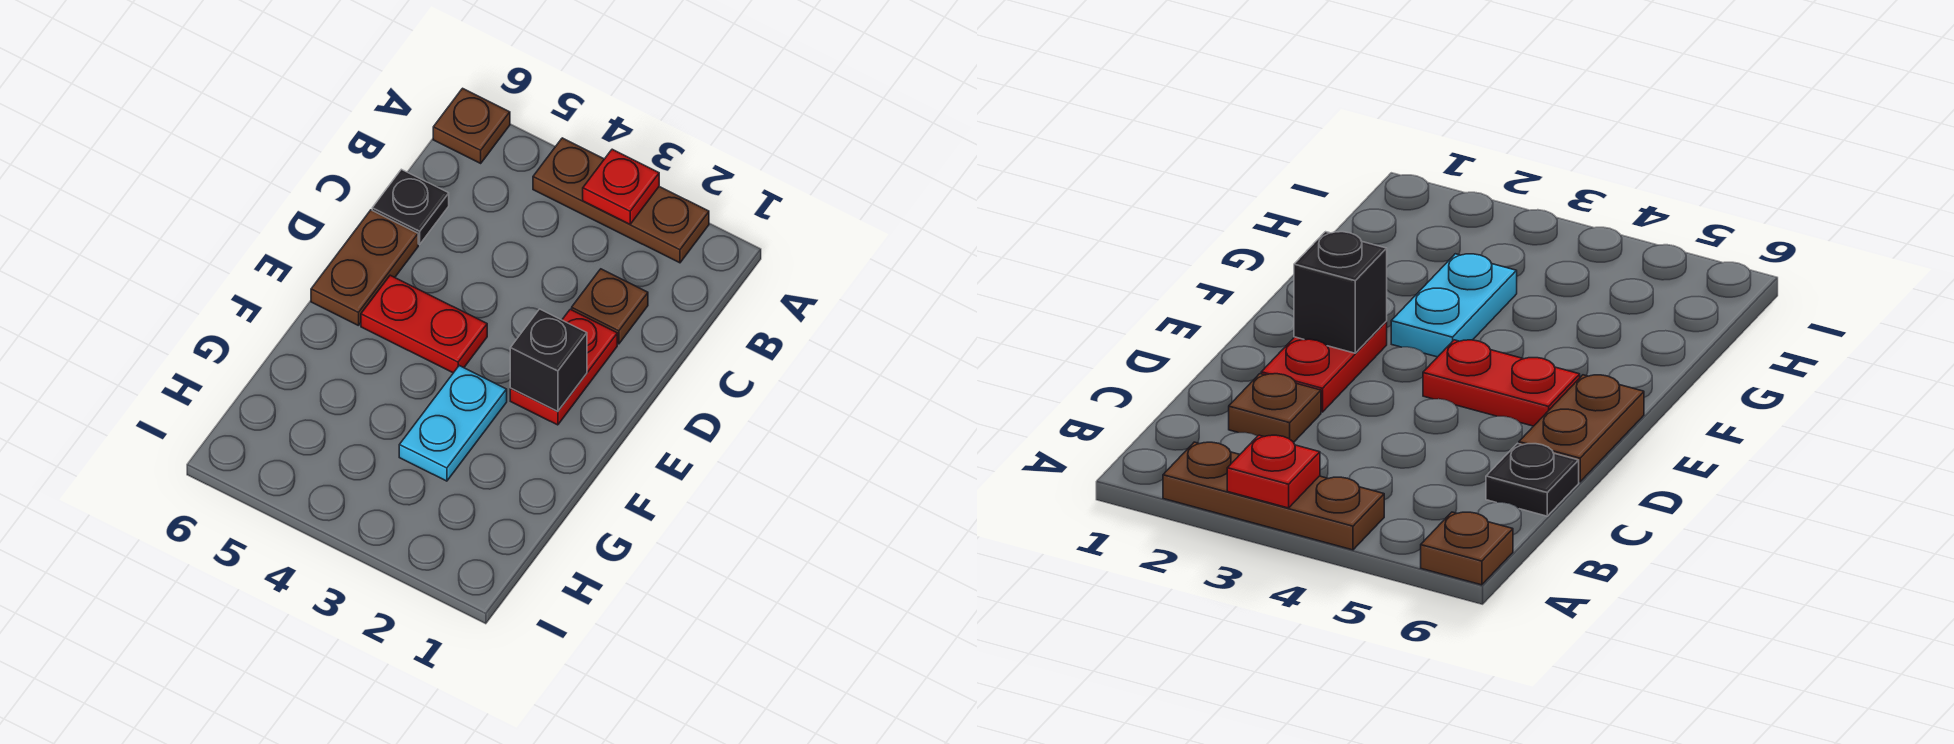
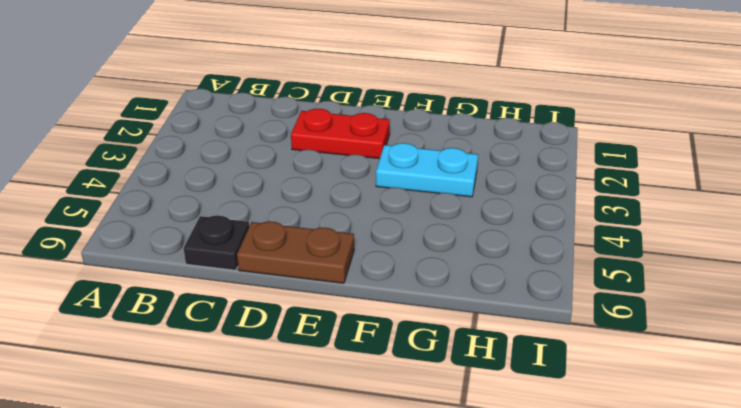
none -> brown plate A2:A4 level 1
none -> brown plate A6 level 1

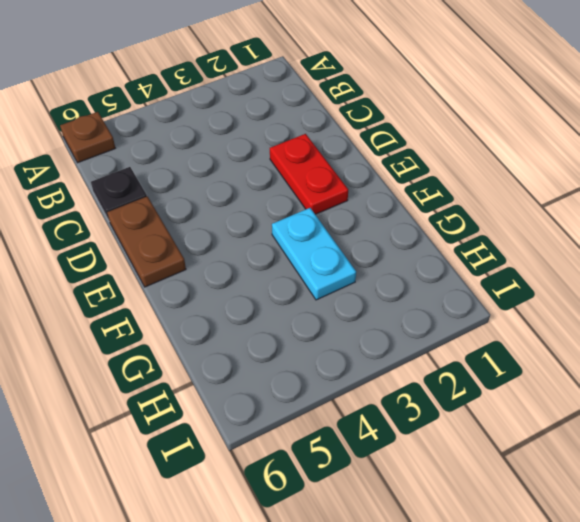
none -> brown plate A2:A4 level 1
none -> brown plate C2 level 1

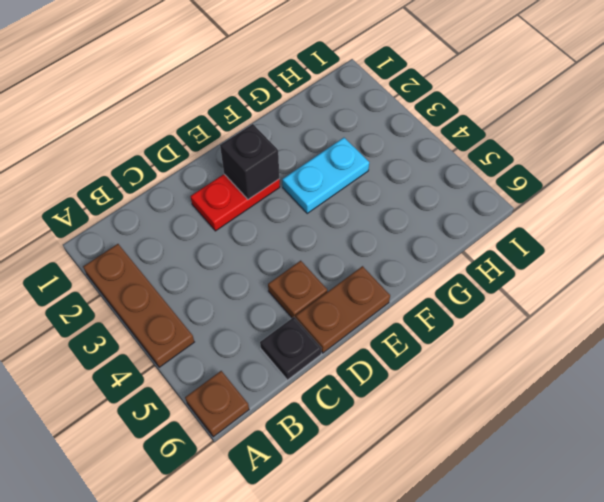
brown plate D5 level 1 -> brown plate C2 level 1
none -> red plate E4:E5 level 1
none -> red plate A3 level 2

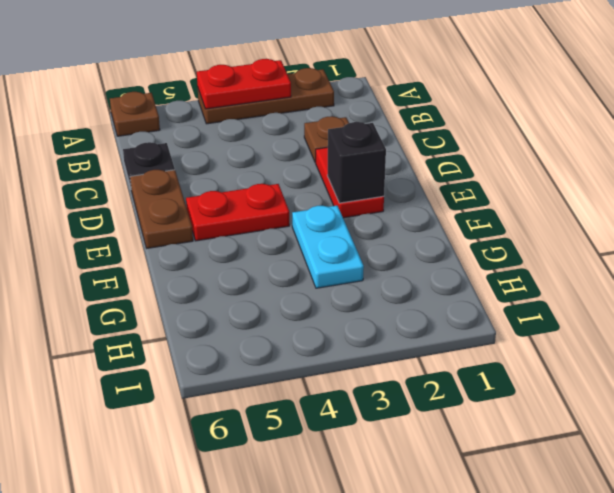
red plate A3:A4 level 2 -> red plate A3 level 2

